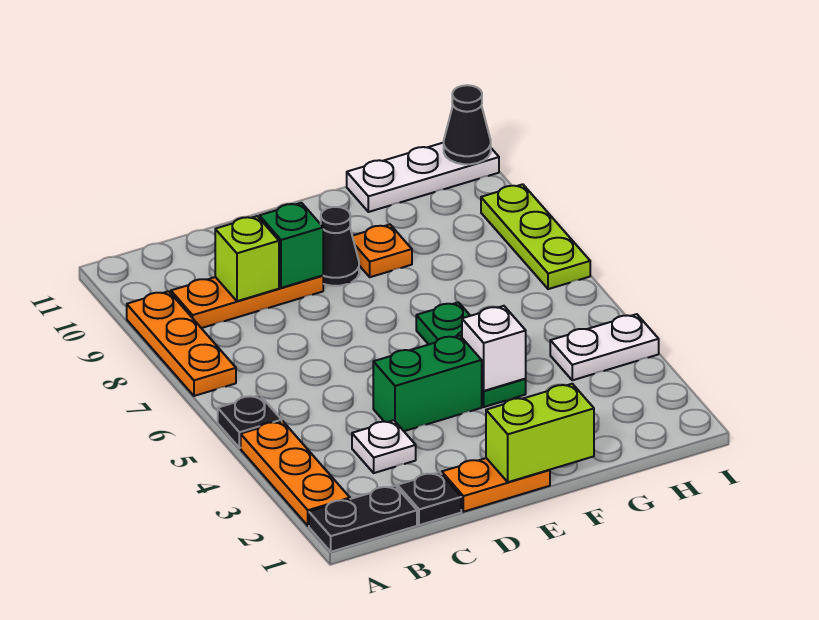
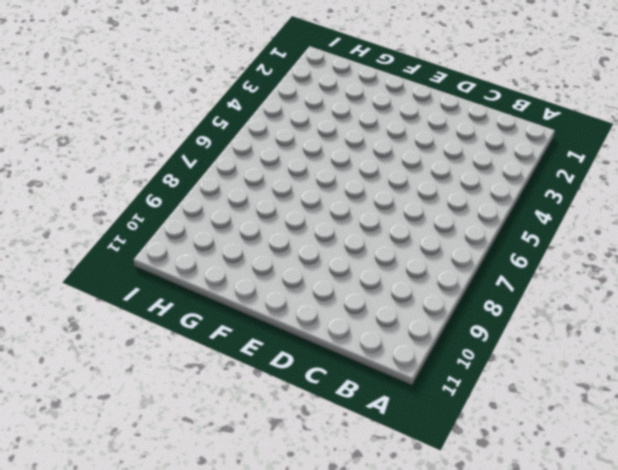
none -> black plate A1:B1 level 1
none -> orange plate A2:A4 level 1
none -> black plate A5 level 1

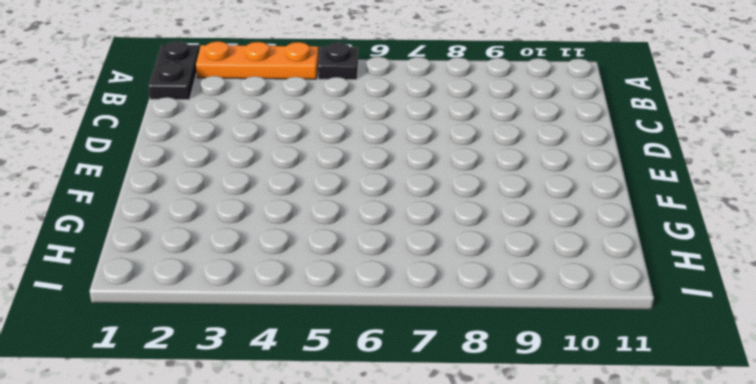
none -> orange plate A7:A9 level 1
none -> orange plate B9:D9 level 1
none -> black plate C1 level 1

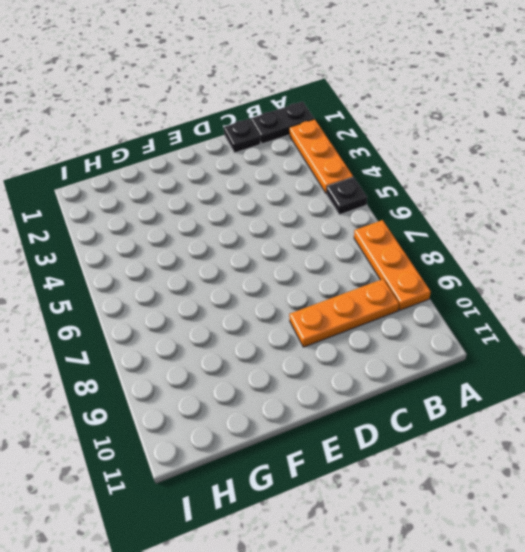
none -> white plate C3 level 1
none -> orange plate D1:E1 level 1
none -> green brick D4:E4 level 1

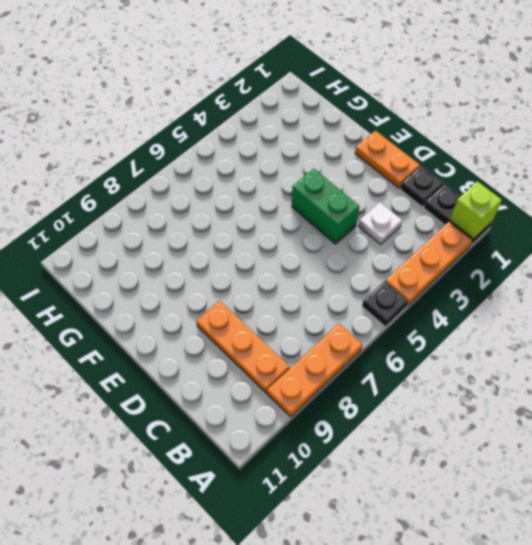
lime brick A1 level 2 -> lime brick C9 level 2
none -> black cone E9 level 1
none -> green plate F4:F6 level 1
none -> orange plate F9 level 1

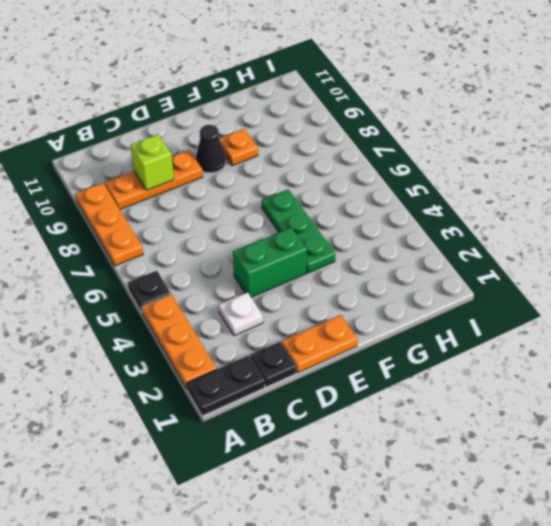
none -> white plate G11:I11 level 1
none -> white plate H4:I4 level 1
none -> lime plate I7:I9 level 1

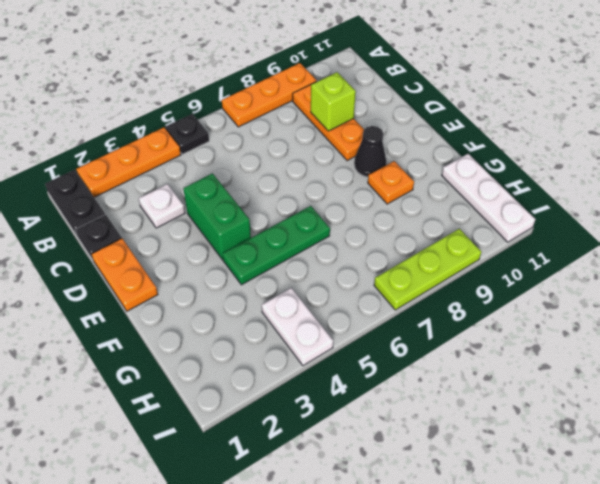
none -> green brick D9 level 2
none -> lime brick E1:F1 level 2
none -> white brick F4 level 2

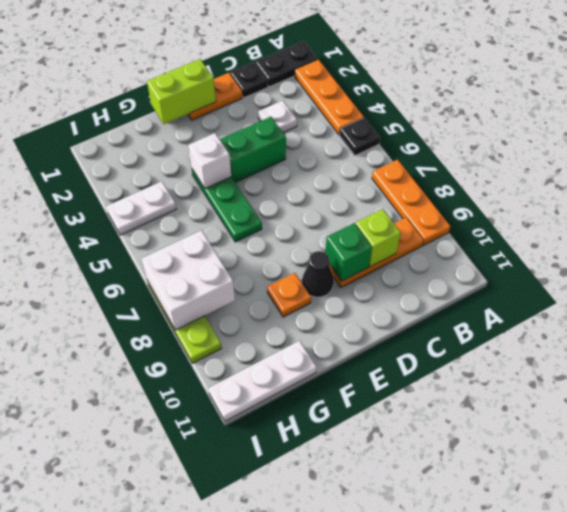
white brick H7:I8 level 2 -> none
none -> black cone I11 level 2

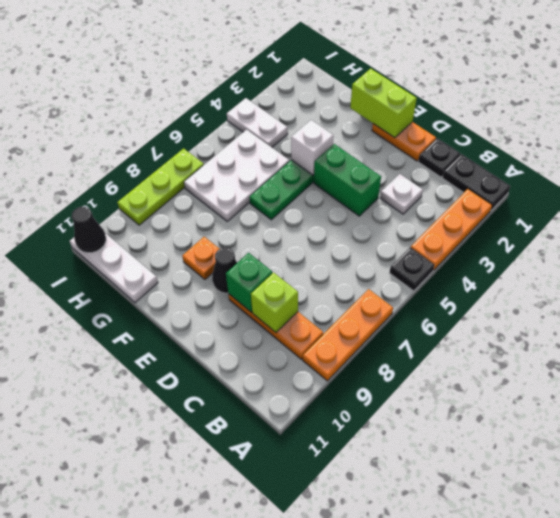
white plate G5:H7 level 1 -> none

